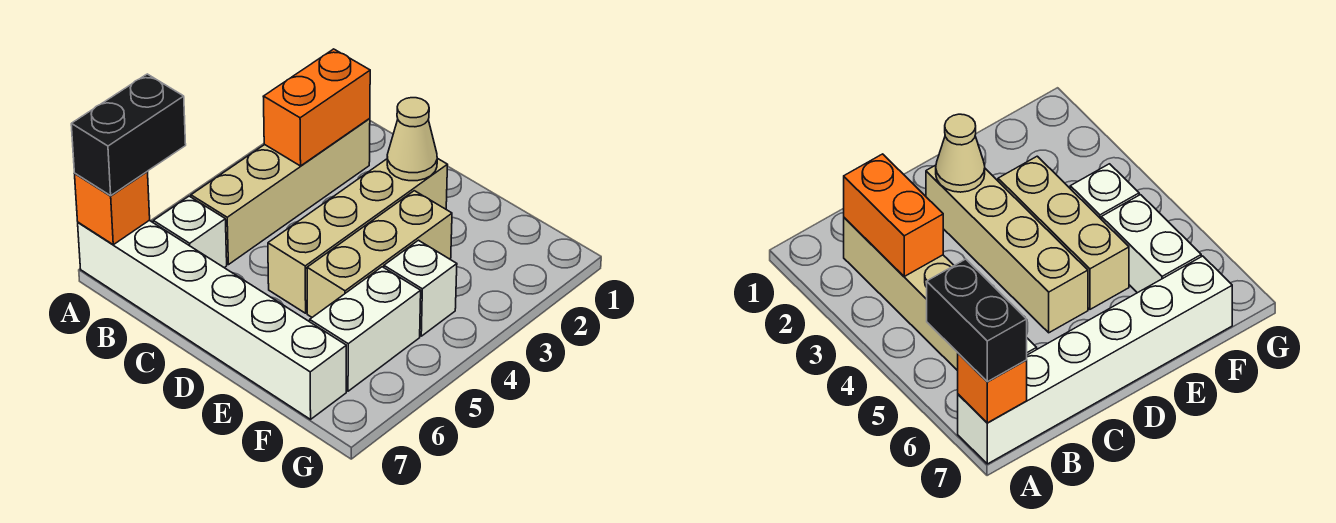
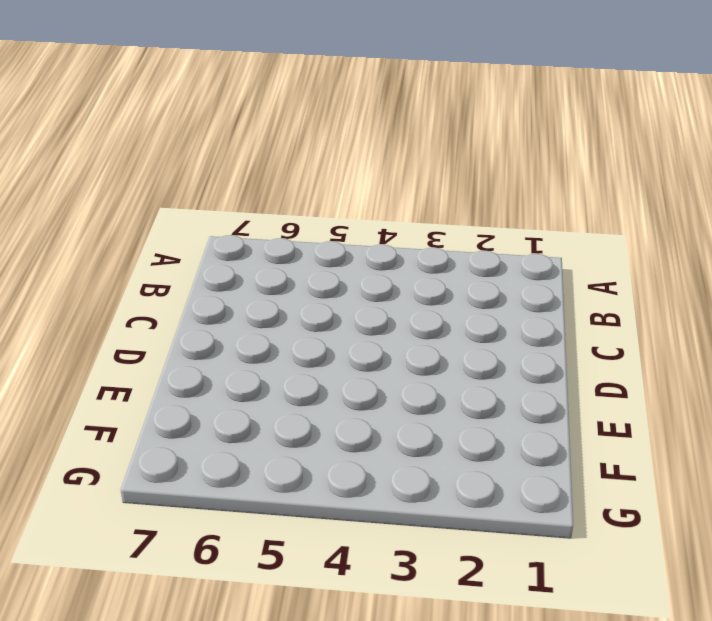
none -> white brick A7:F7 level 1
none -> tan brick B2:B5 level 1

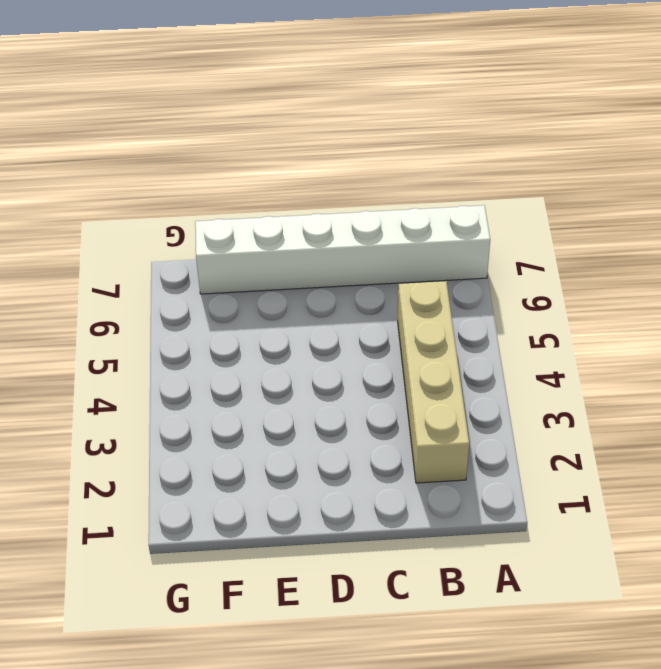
none -> white brick B6 level 1
none -> tan brick D2:D5 level 1

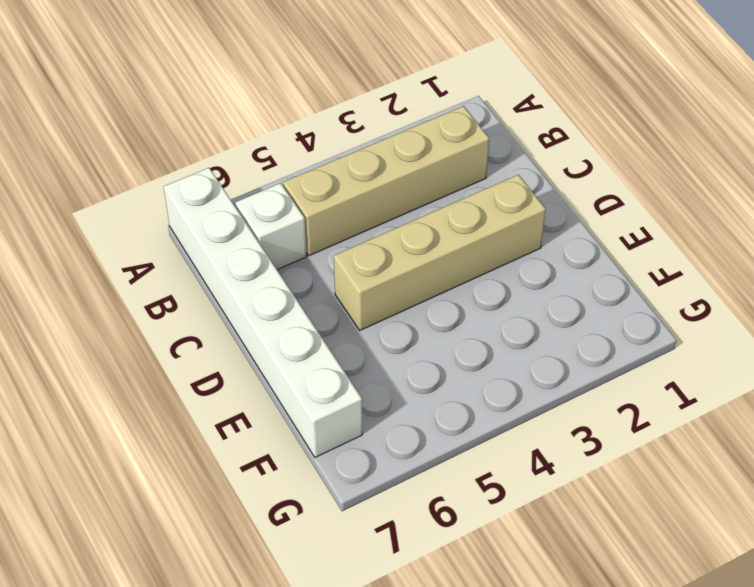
none -> tan brick E3:E5 level 1
none -> white brick F4 level 1

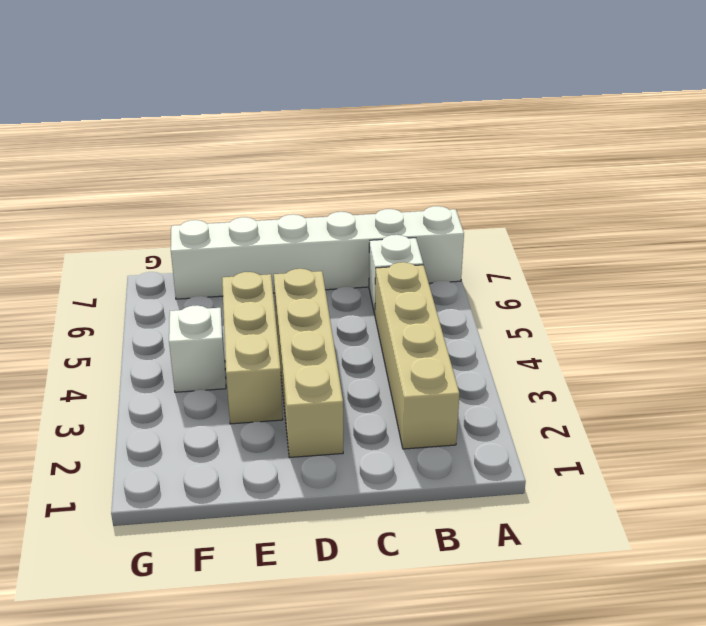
none -> white brick F5:F6 level 1
none -> orange brick A7 level 2

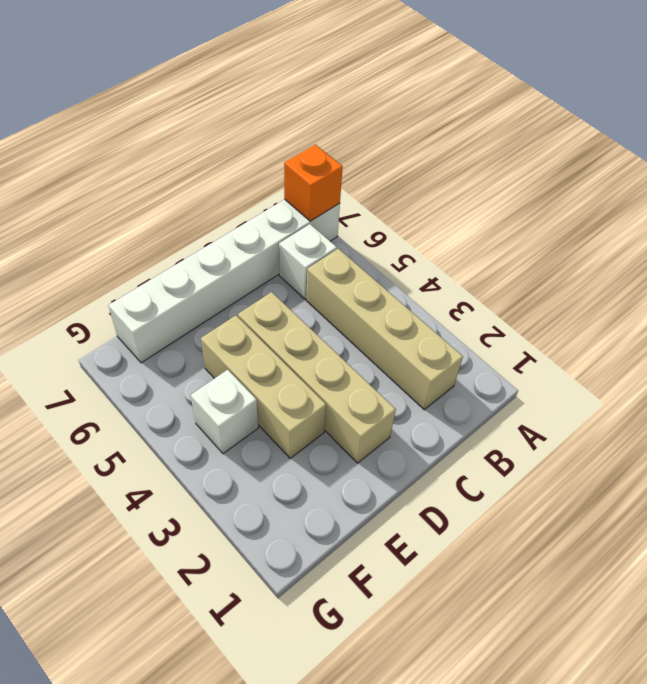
none -> white brick F5:F6 level 1
none -> orange brick B2:B3 level 2

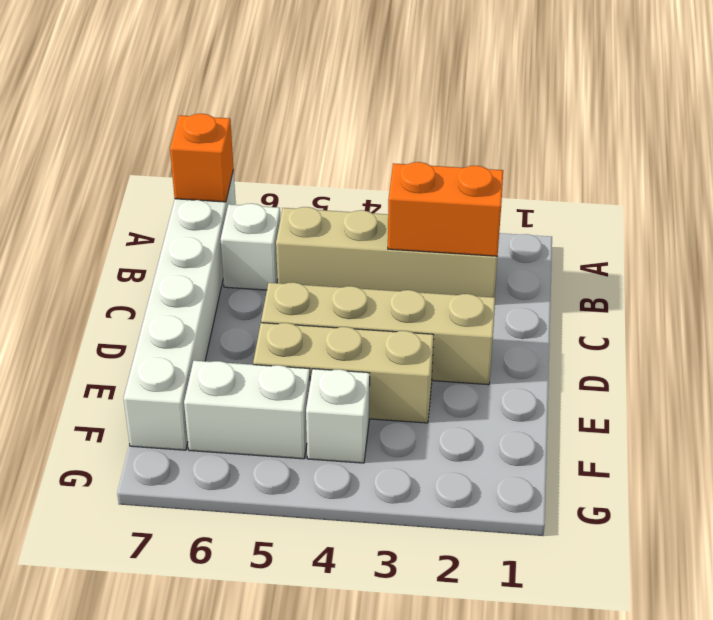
none -> tan cone D2 level 2
none -> black brick A6:A7 level 3

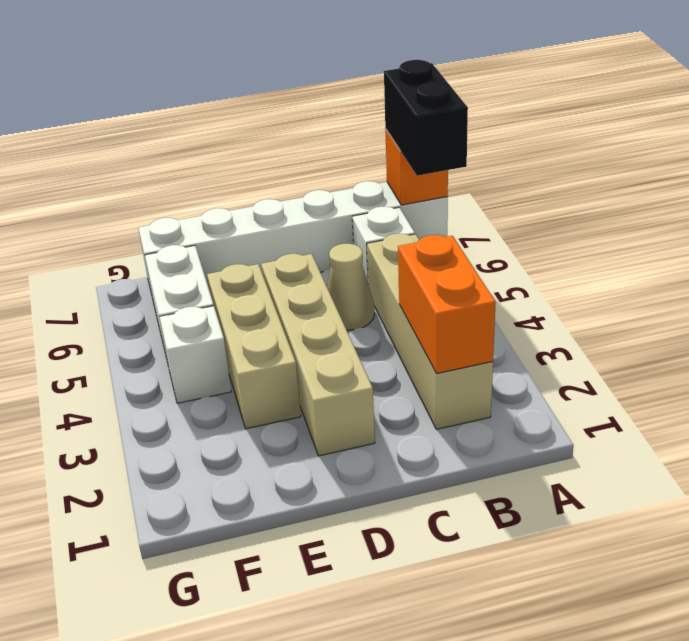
tan cone C5 level 1 -> tan cone D2 level 2

